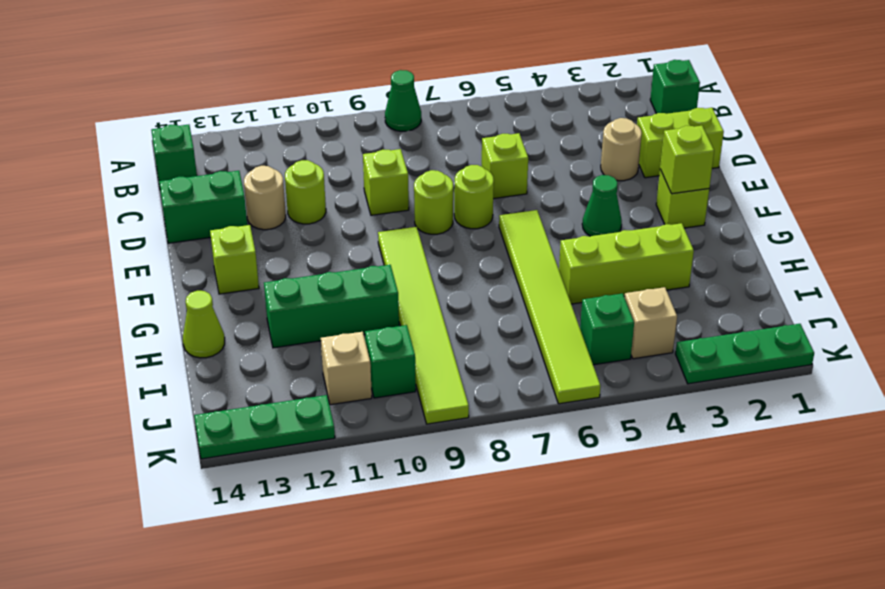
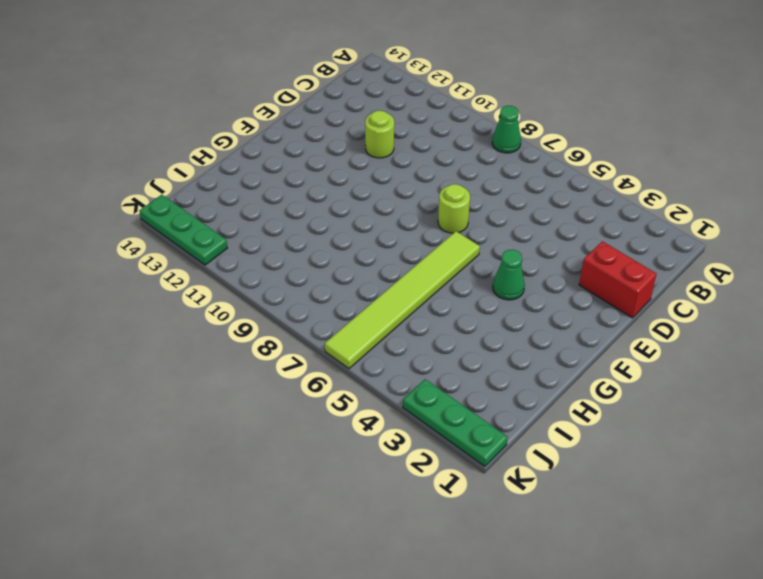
red brick D1:D2 level 1 -> lime brick D1:D2 level 1
none -> green brick B1 level 1
none -> green brick B14 level 1
none -> tan round brick D3 level 1

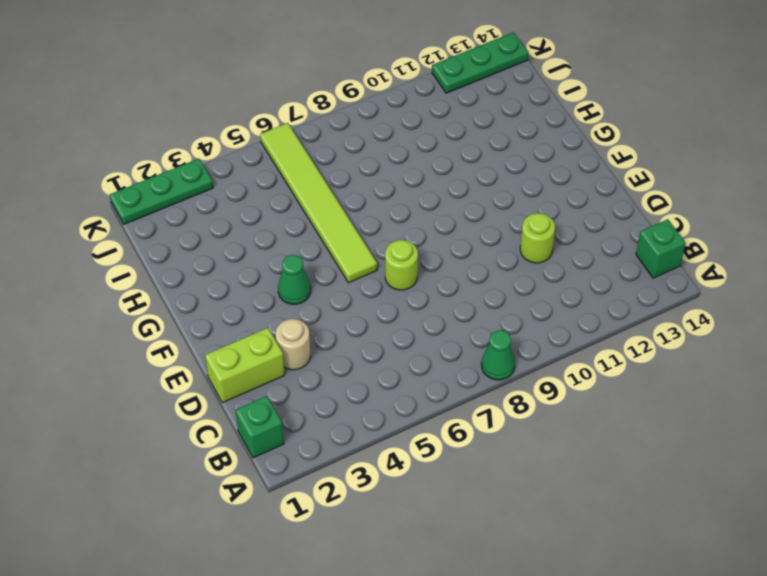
none -> lime brick D6 level 1
none -> lime brick D9 level 1
none -> tan round brick D12 level 1

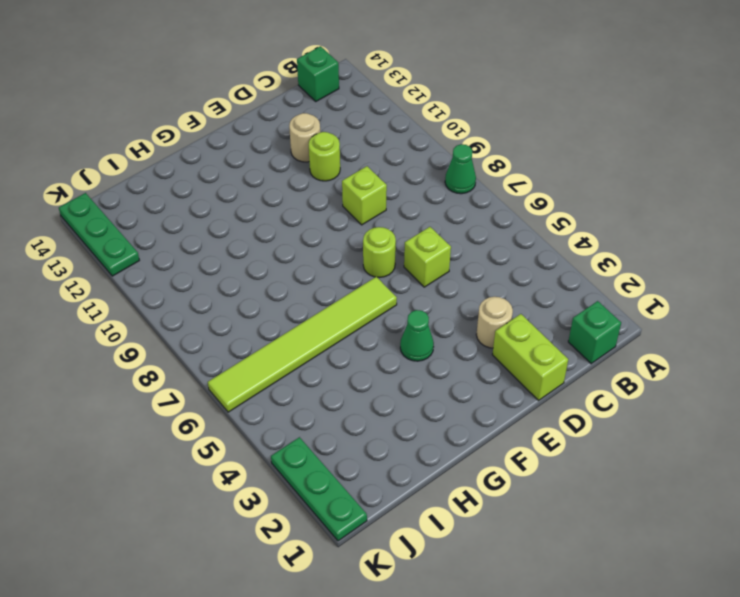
none -> green brick D13:D14 level 1
none -> lime round brick E8 level 1
none -> lime brick F2 level 1

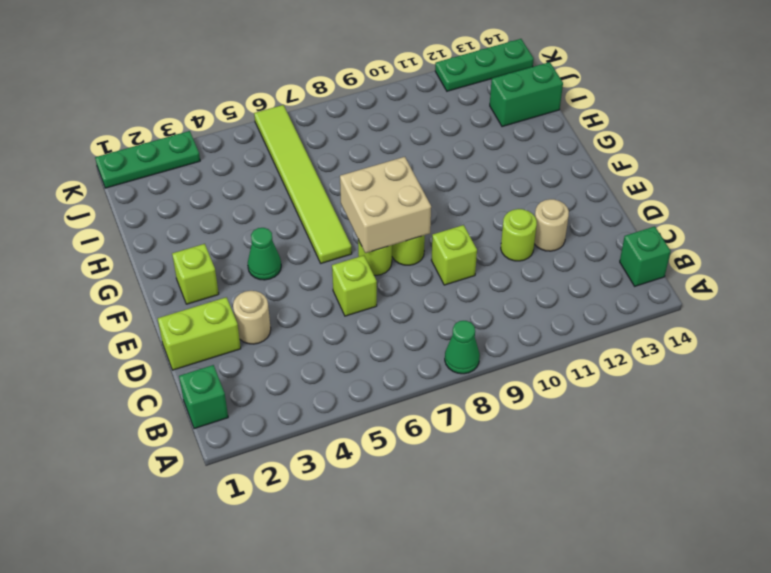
tan brick E7:F8 level 2 -> none
green brick I13:I14 level 1 -> green brick D13:D14 level 1
none -> lime tile F9:K9 level 1
none -> lime brick F13 level 1
none -> lime brick H3:H5 level 1

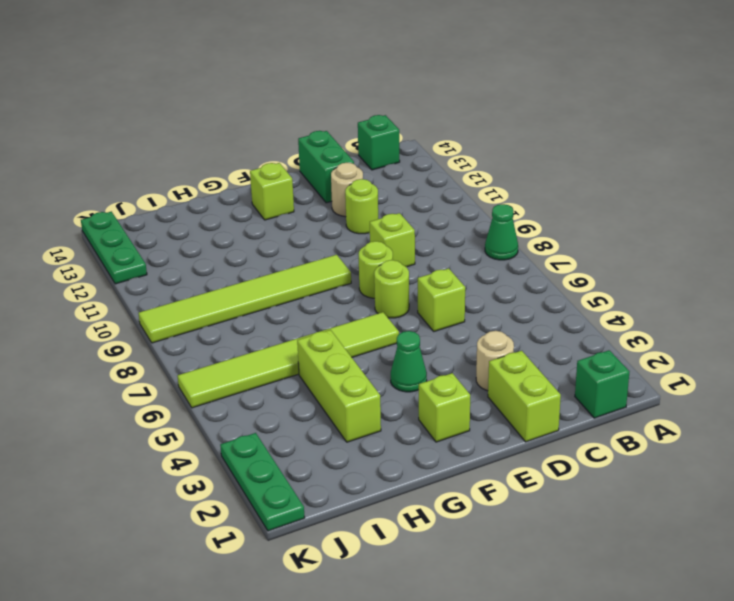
none -> green brick H10:H12 level 1
none -> lime cone H14 level 1
none -> tan brick J4 level 1

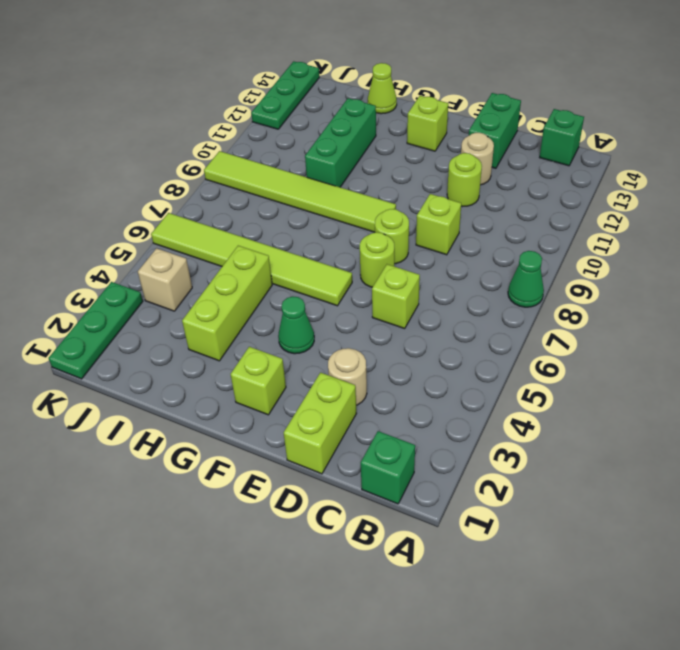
none -> green brick J5 level 1
none -> green brick J10 level 1
none -> tan brick J11 level 1

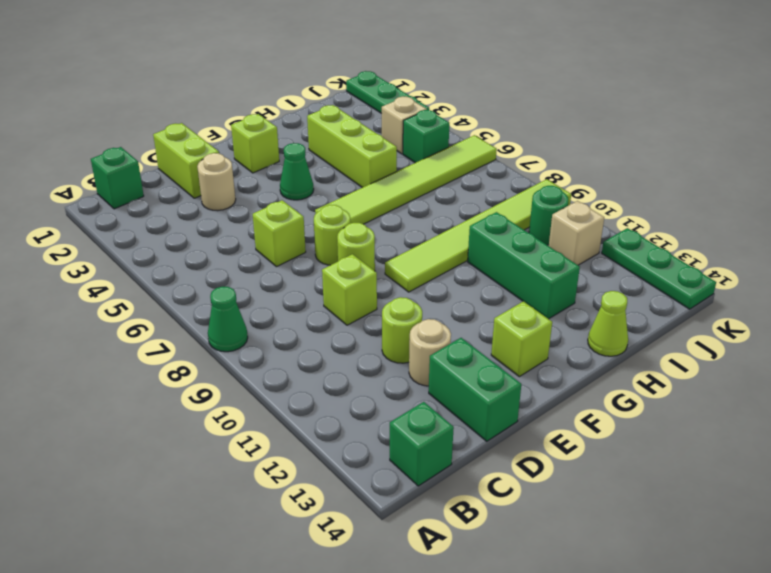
green round brick J10 level 1 -> green brick J10 level 1
none -> lime brick F2 level 2

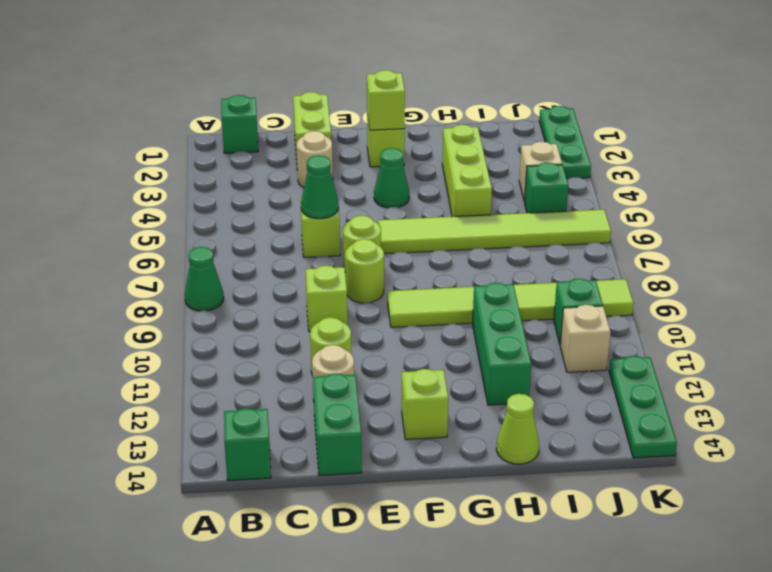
green cone D6 level 2 -> none

